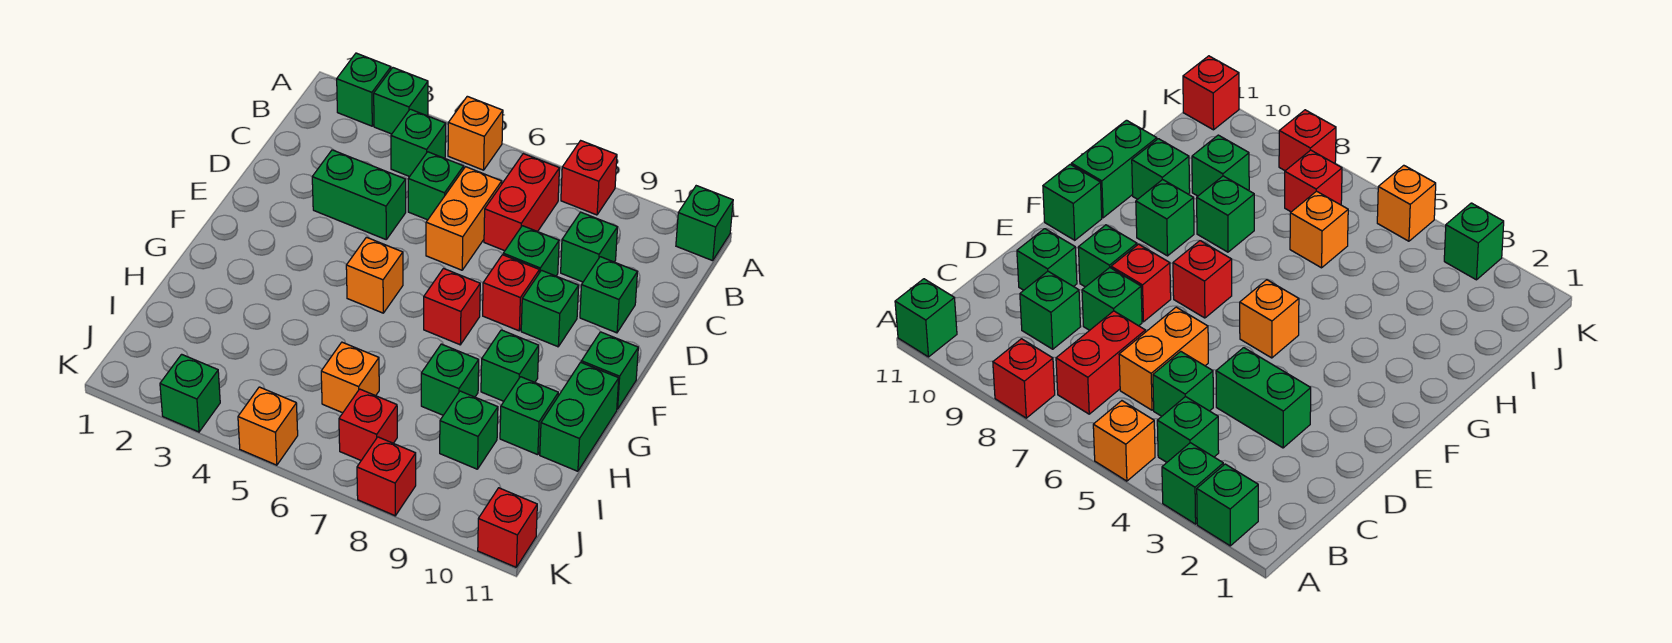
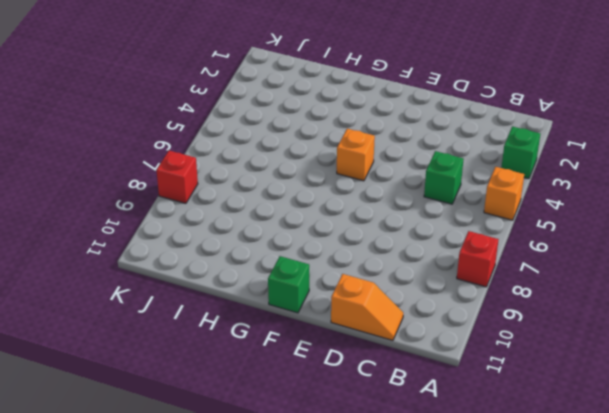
orange slope C11:D11 level 1 top D -> none
none -> green brick A2 level 1
none -> green brick A11 level 1
none -> green brick B4 level 1

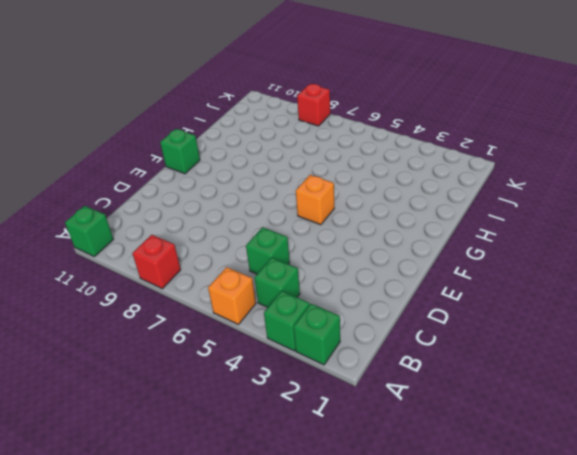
none -> red brick B7:C7 level 1
none -> orange brick C6:D6 level 1
none -> green brick C9 level 1

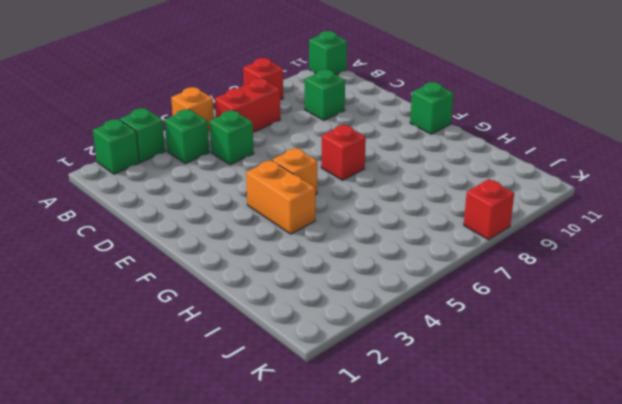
red brick B6:B7 level 1 -> red brick B7:C7 level 1
orange brick F4:G4 level 1 -> orange brick C6:D6 level 1
none -> green brick D3:D4 level 1
none -> green brick D8 level 1
none -> green brick D10 level 1

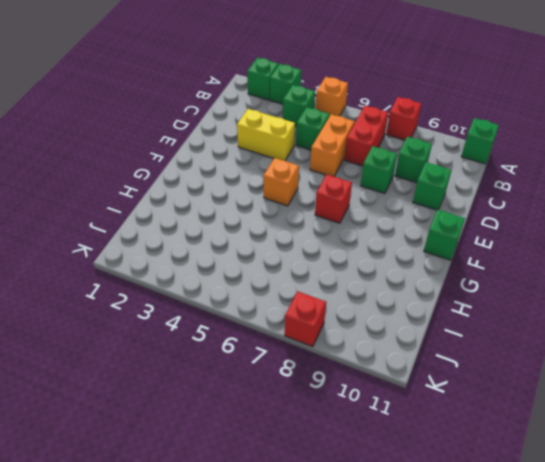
yellow brick D3:D4 level 1 -> green brick D3:D4 level 1
none -> red brick E8 level 1
none -> green brick E9 level 1
none -> green brick G9 level 1

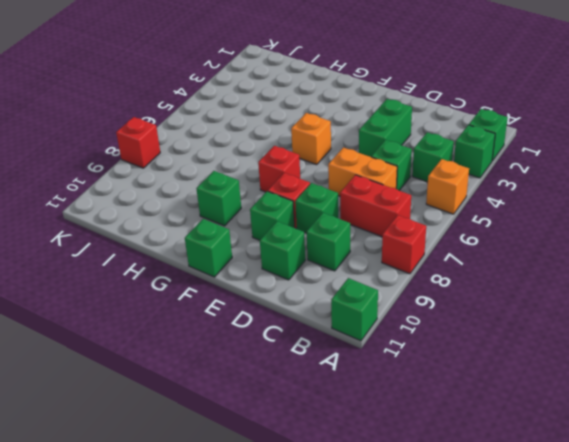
none -> green brick G11:H11 level 1
none -> green brick H8 level 1
none -> green brick H10 level 1

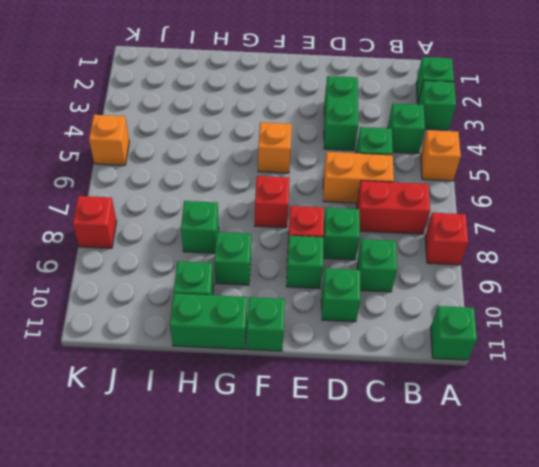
none -> orange brick I6 level 1
none -> green brick I9 level 1
none -> red brick J7 level 1

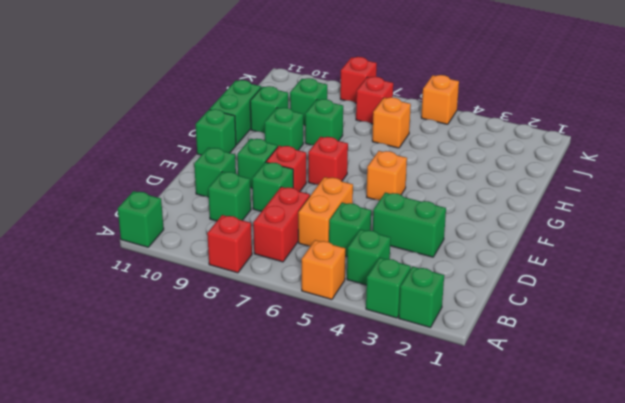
none -> green brick K3 level 1
none -> red brick K11 level 1

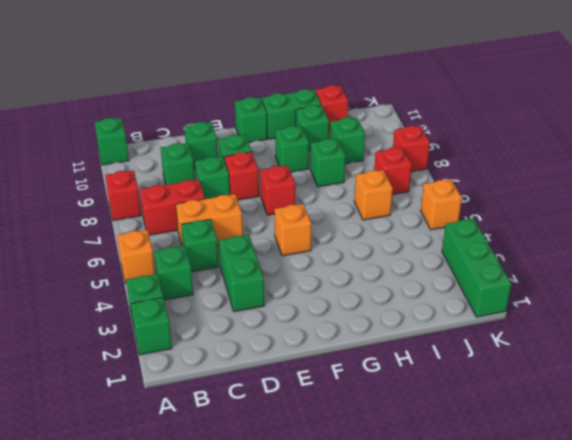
red brick I11 level 1 -> red brick K11 level 1
green brick K1:K3 level 1 -> green brick K3 level 1

